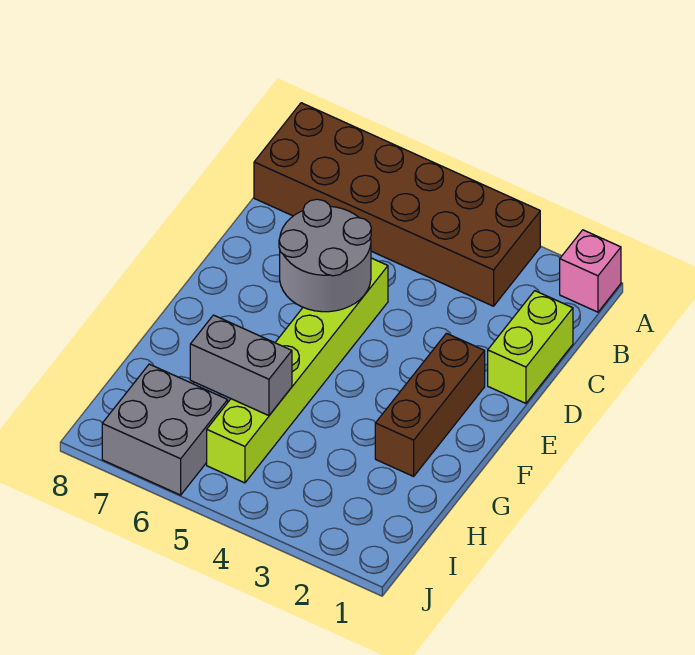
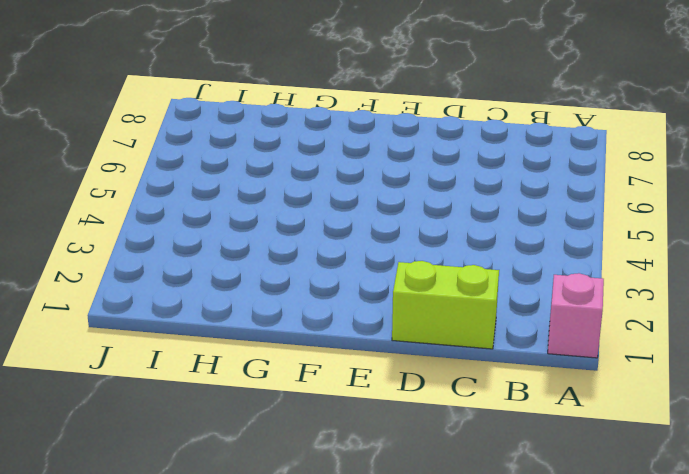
none -> brown brick A3:B8 level 1
none -> lime brick D5:I5 level 1

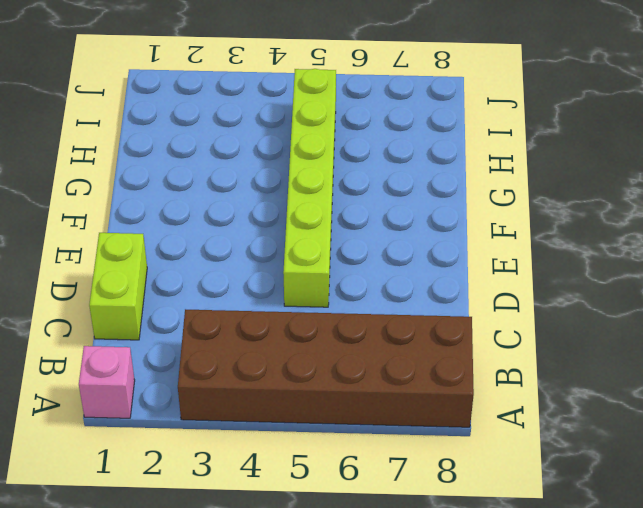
none -> brown brick E2:G2 level 1
none -> grey brick I6:J7 level 1

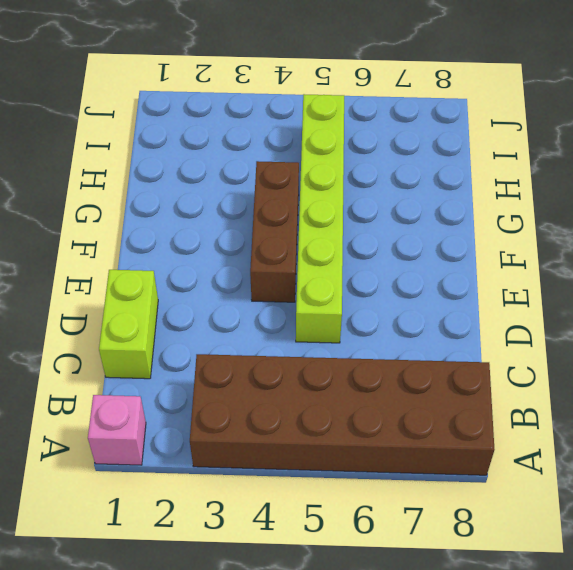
brown brick E4:G4 level 1 -> brown brick E2:G2 level 1
none -> grey brick I6:J7 level 1
none -> grey round brick D5:E6 level 2

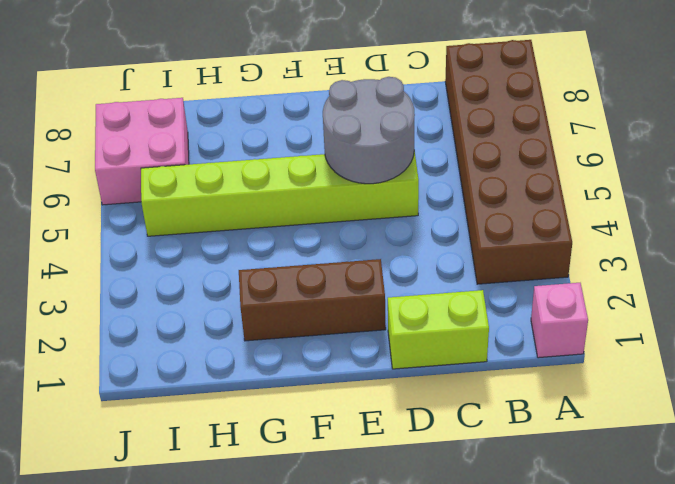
pink brick I6:J7 level 1 -> grey brick I6:J7 level 1
none -> grey brick H5:H6 level 2

